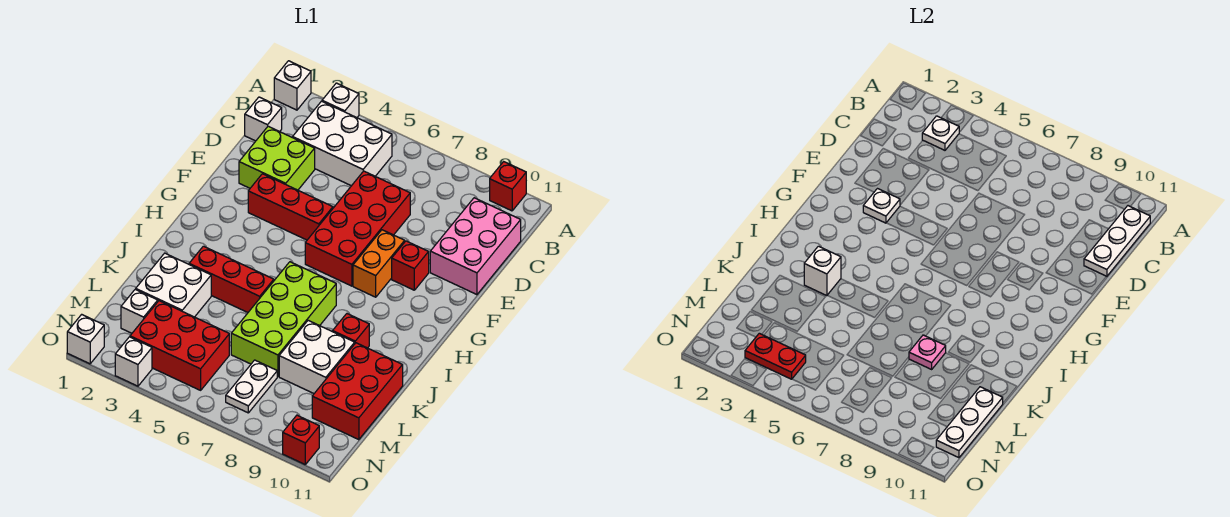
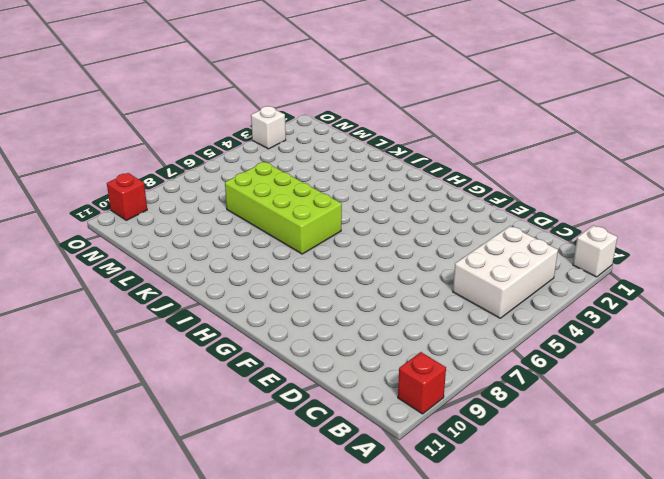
none -> white brick A3 level 1
none -> white brick C1 level 1
none -> pink brick C10:E11 level 1
none -> lime brick D2:E3 level 1

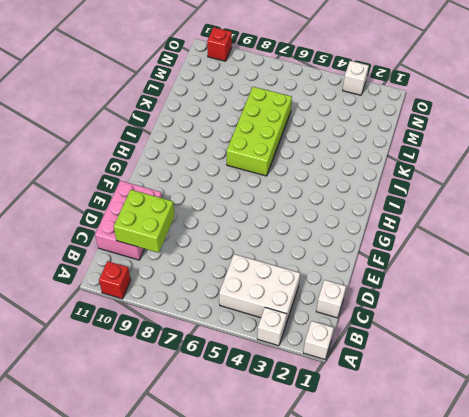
lime brick C9:D10 level 2 -> lime brick D2:E3 level 1
none -> red brick D6:G7 level 1
none -> red brick F3:F5 level 1
none -> orange brick F8:G8 level 1
none -> red brick F9 level 1

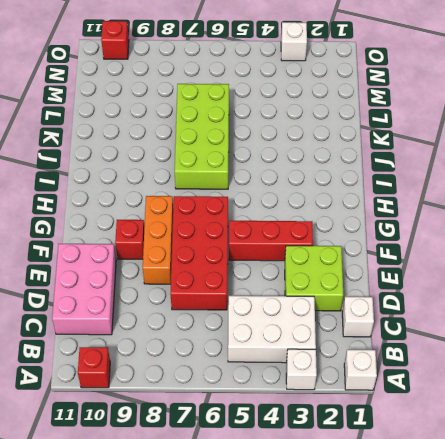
orange brick E8:G8 level 1 -> orange brick F8:G8 level 1
none -> red brick J3:J5 level 1
none -> red brick J9 level 1
none -> white brick K2:L3 level 1
none -> white brick K8:L9 level 1

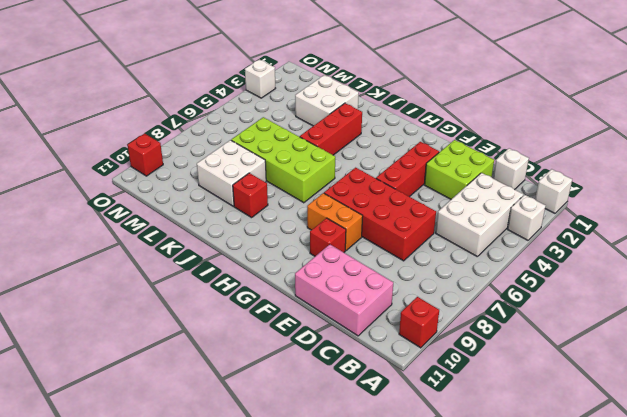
none -> red brick K10:M11 level 1
none -> white brick M2 level 1
none -> red brick M3:N5 level 1
none -> white plate M7:N7 level 1

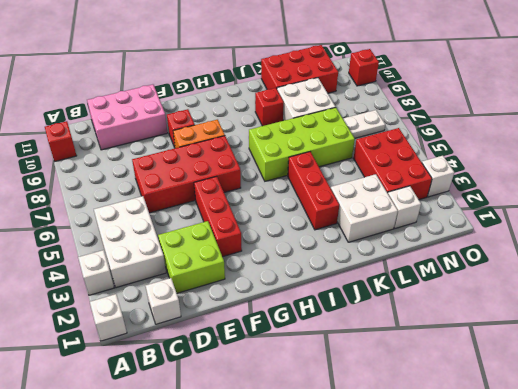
none -> white brick O1 level 1
none -> white plate B3 level 2
none -> white plate B11:D11 level 2
none -> white plate F3 level 2

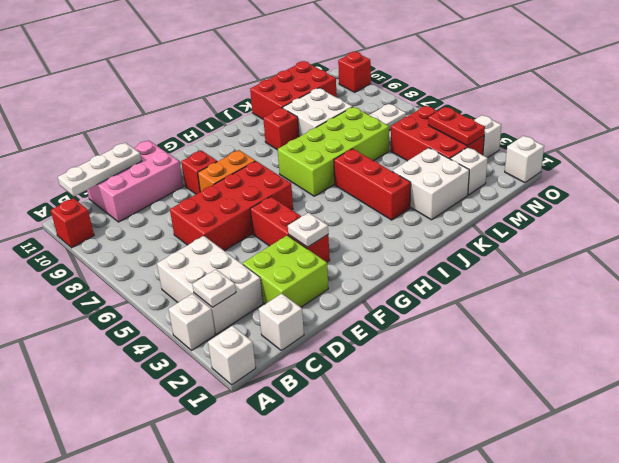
none -> white brick J3 level 2
none -> pink plate K8 level 2
none -> white plate L11:N11 level 2

